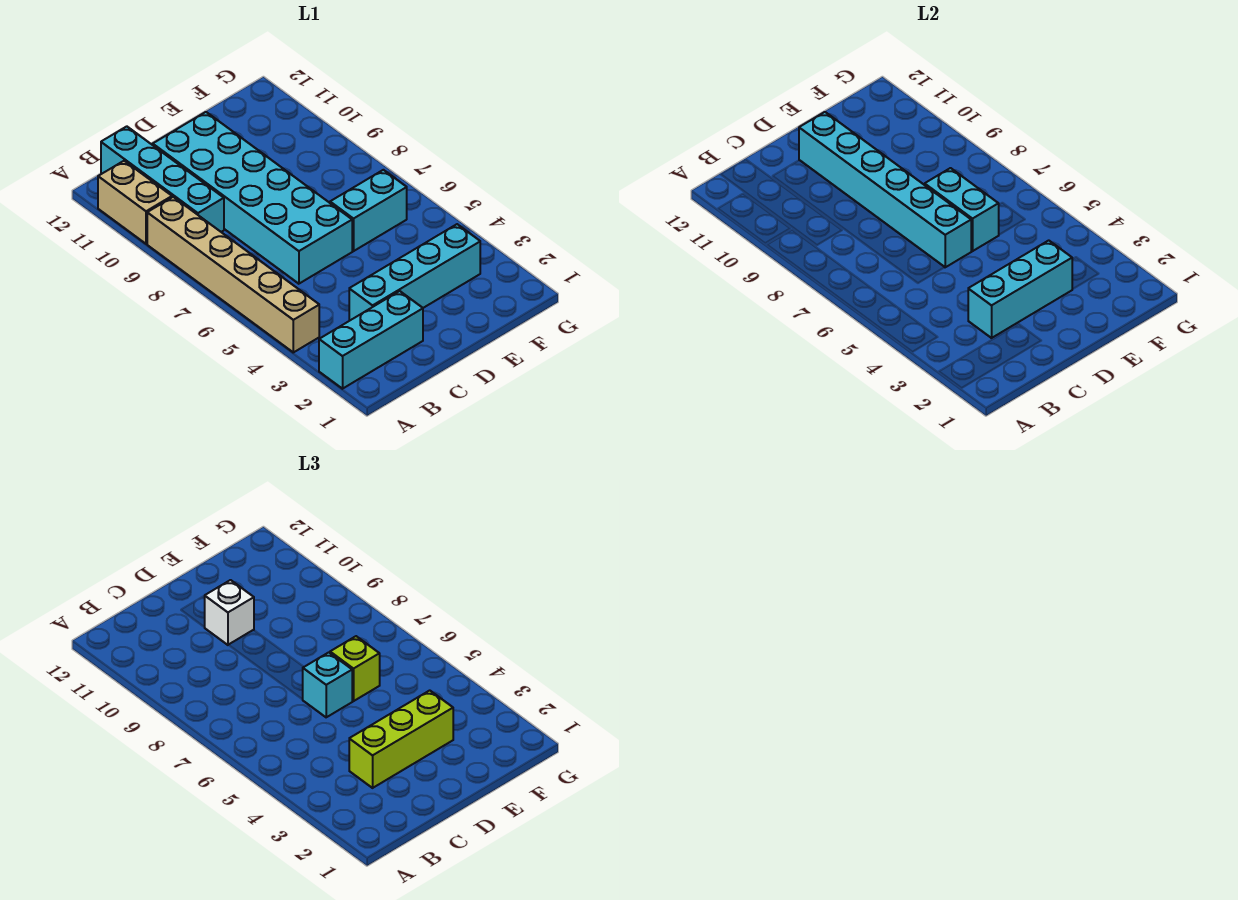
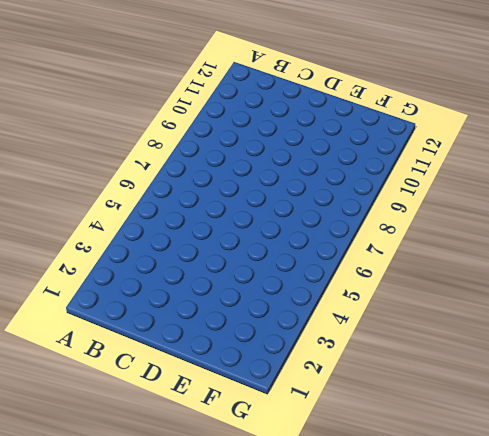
none -> cyan brick A2:C2 level 1
none -> tan brick A4:A9 level 1
none -> tan brick A10:A11 level 1

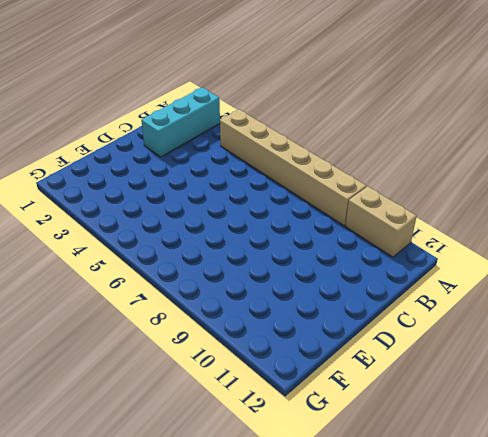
none -> cyan brick B9:B12 level 1
none -> cyan brick C3:F3 level 1
none -> cyan brick C6:D11 level 1

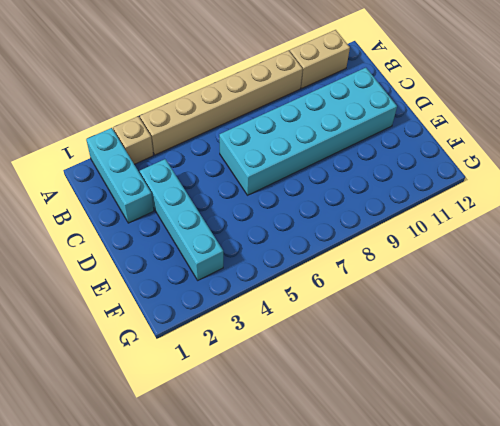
tan brick A3 level 1 -> none
none -> cyan brick B9:B12 level 1
none -> cyan brick E6:F6 level 1
none -> cyan brick C3:E3 level 2

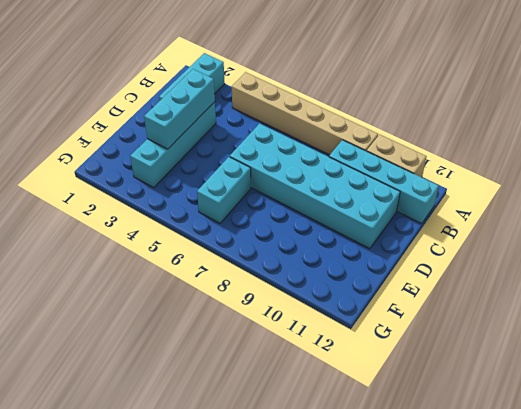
none -> cyan brick D6:D11 level 2
none -> cyan brick E6:E7 level 2
none -> lime brick C3:E3 level 3

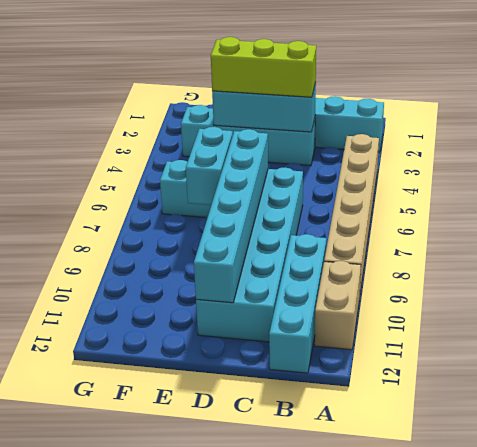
none -> cyan brick D6 level 3
none -> white brick D10 level 3
none -> lime brick E6 level 3

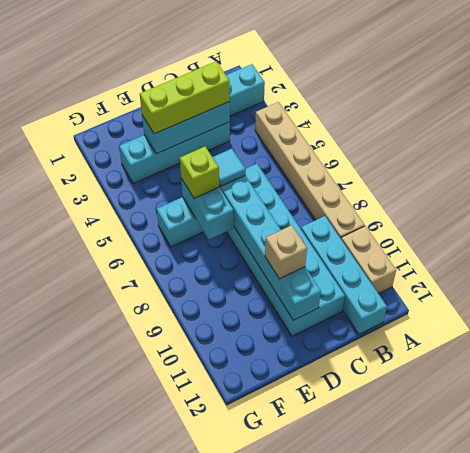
cyan tile D6 level 3 -> cyan brick D6 level 3
tan brick D10 level 3 -> white brick D10 level 3

